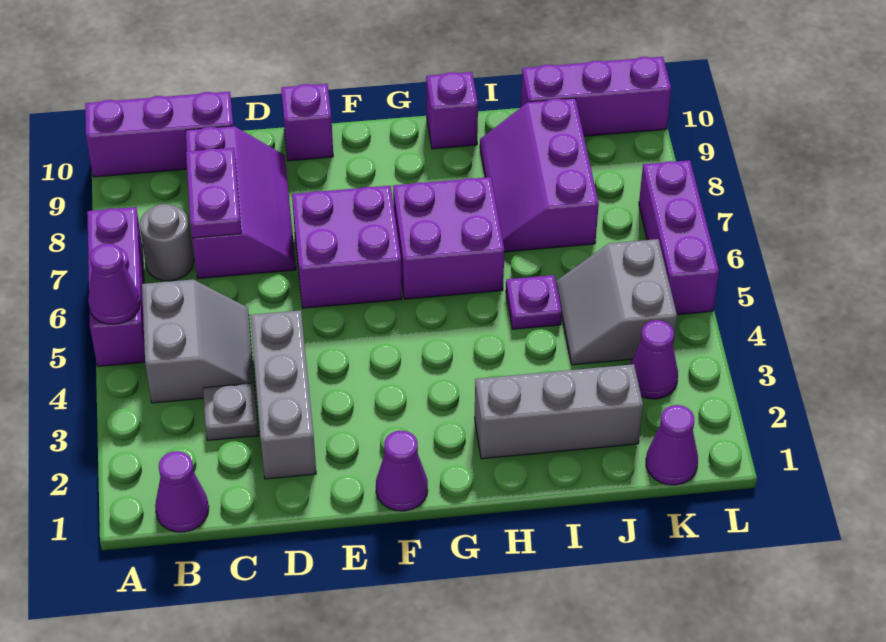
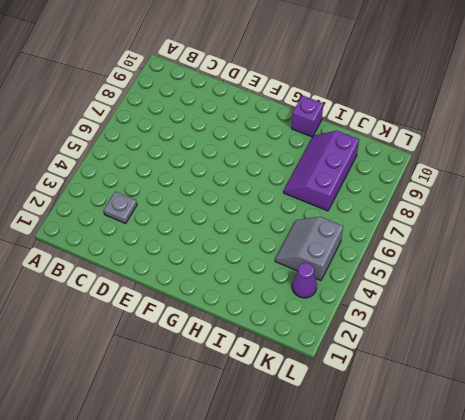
none -> purple brick A5:A7 level 1
none -> purple brick A10:C10 level 1
none -> purple cone B1 level 1

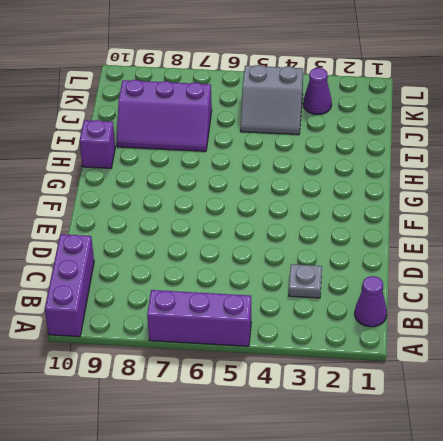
none -> grey slope B4:C5 level 1 top B
none -> grey round brick B7 level 1
none -> purple slope C7:D9 level 1 top C

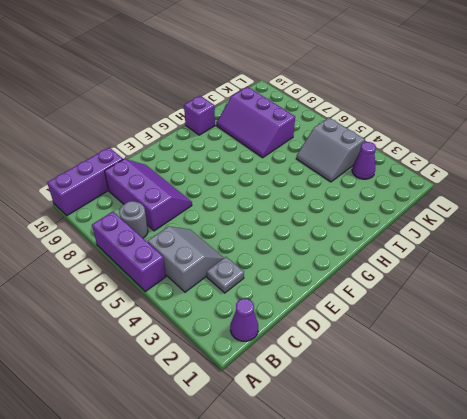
none -> grey brick D2:D4 level 1
none -> purple brick E6:F7 level 1
none -> purple brick E10 level 1

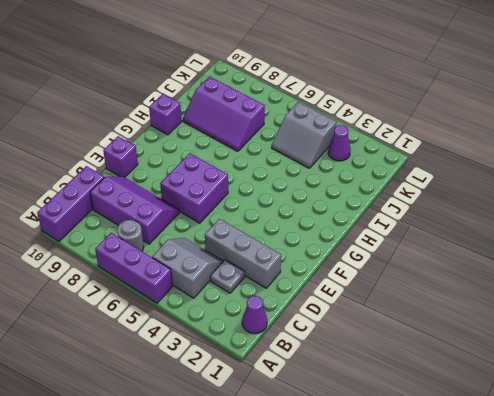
none -> purple cone F1 level 1
none -> purple brick G6:H7 level 1
none -> grey brick H2:J2 level 1

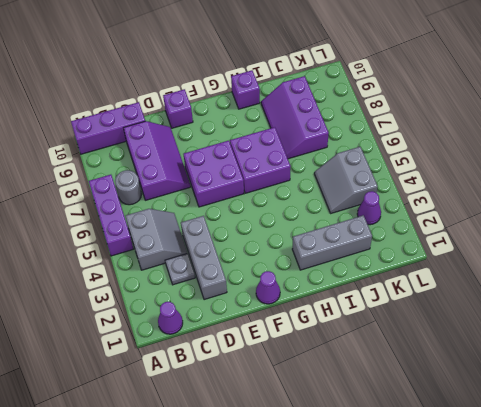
none -> purple plate I5 level 1
none -> purple brick J10:L10 level 1
none -> purple cone K1 level 1

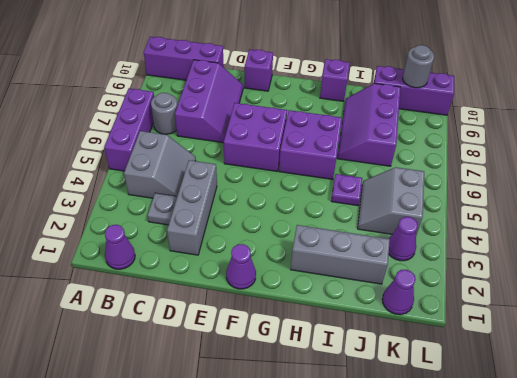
grey round brick K10 level 2 -> none
none -> purple brick L5:L7 level 1
none -> purple cone A5 level 2
none -> purple plate C7:C8 level 2

